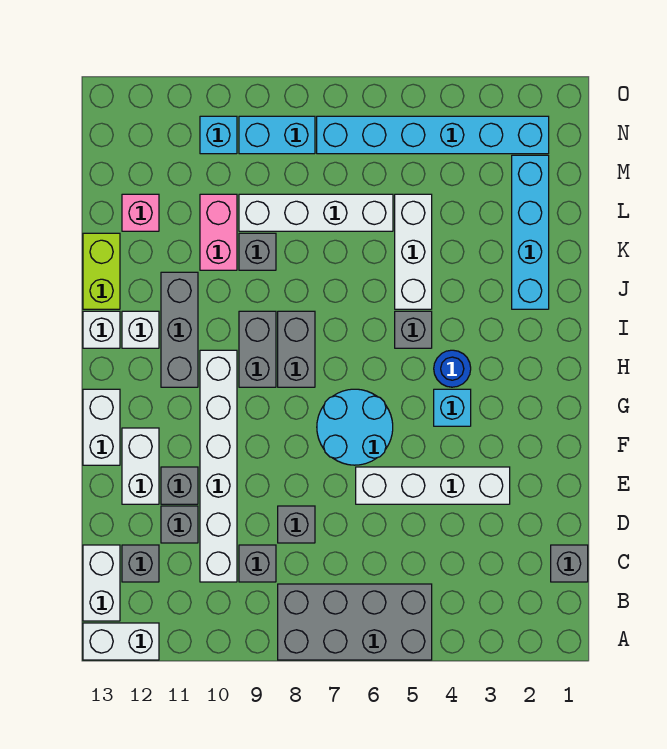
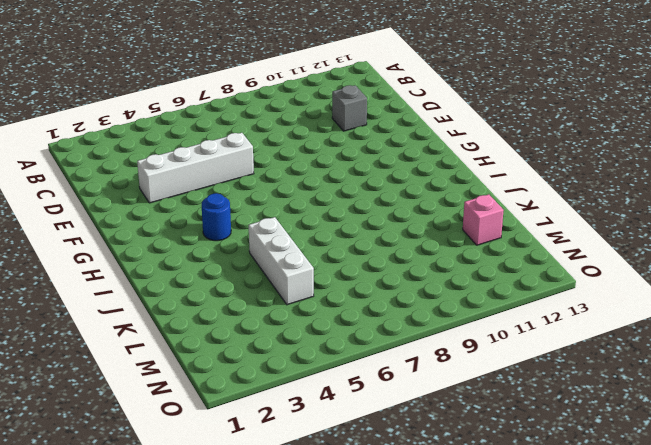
none -> grey brick A5:B8 level 1
none -> white brick A12:A13 level 1
none -> white brick B13:C13 level 1
none -> grey brick C1 level 1

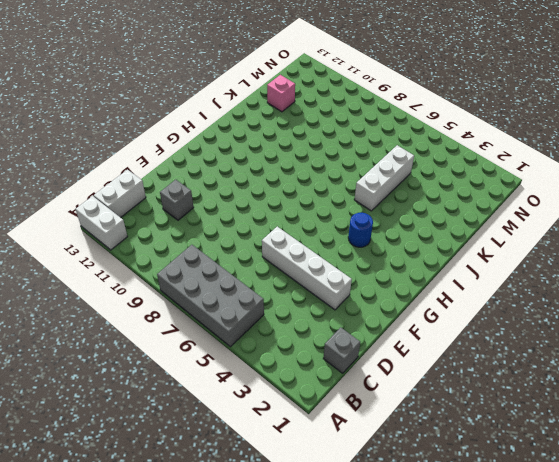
none -> grey brick C9 level 1
none -> white brick C10:H10 level 1
none -> grey brick C12 level 1
none -> grey brick D8 level 1

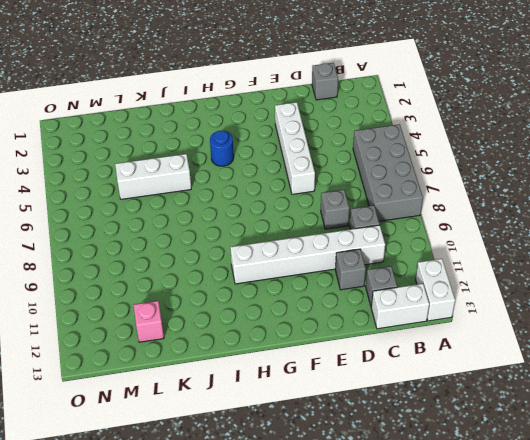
none -> grey brick E11 level 1
none -> white brick E12:F12 level 1
none -> cyan round brick F6:G7 level 1
none -> white brick F13:G13 level 1

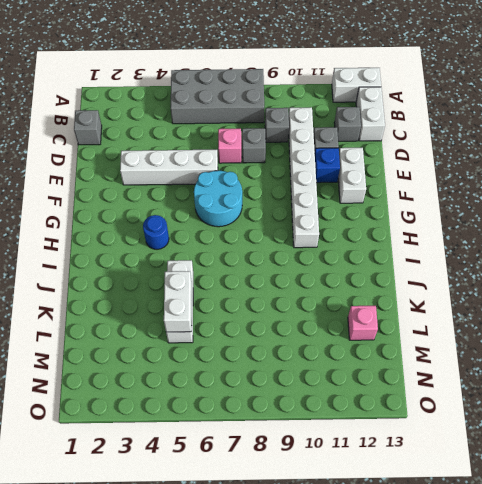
pink brick D7 level 1 -> none
blue brick E11 level 1 -> grey brick E11 level 1
white brick K5:L5 level 2 -> white brick F13:G13 level 1
none -> cyan brick G4 level 1
none -> grey brick H8:I8 level 1
none -> grey brick H9:I9 level 1
none -> grey brick H11:J11 level 1

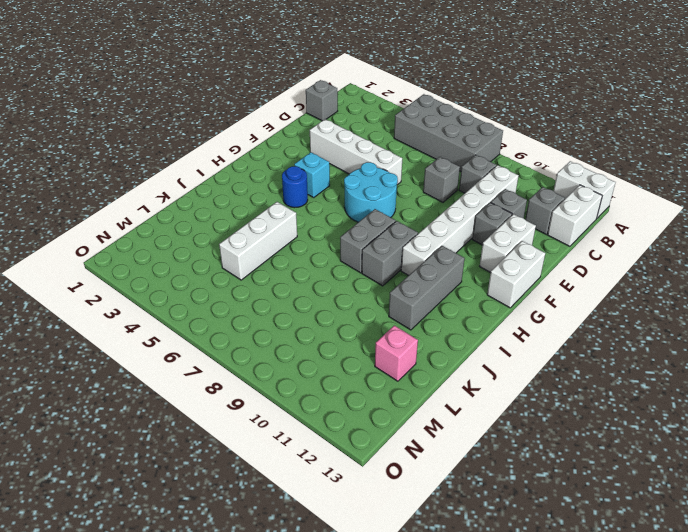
none -> grey brick I5 level 1
none -> white brick I12 level 1
none -> white brick I13 level 1
none -> cyan brick J2:M2 level 1

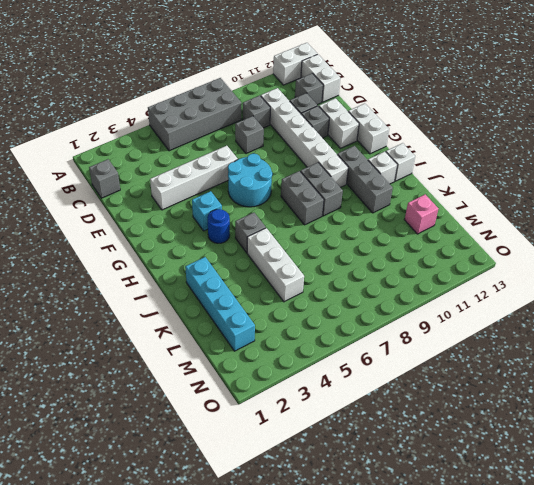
none -> lime brick J13:K13 level 1
none -> grey brick K9 level 1
none -> pink brick K10:L10 level 1
none -> white brick L6:L9 level 1

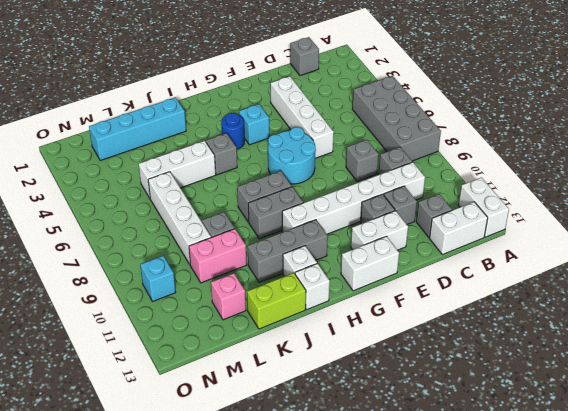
none -> cyan brick N2:N7 level 1
none -> cyan brick N8:N9 level 1

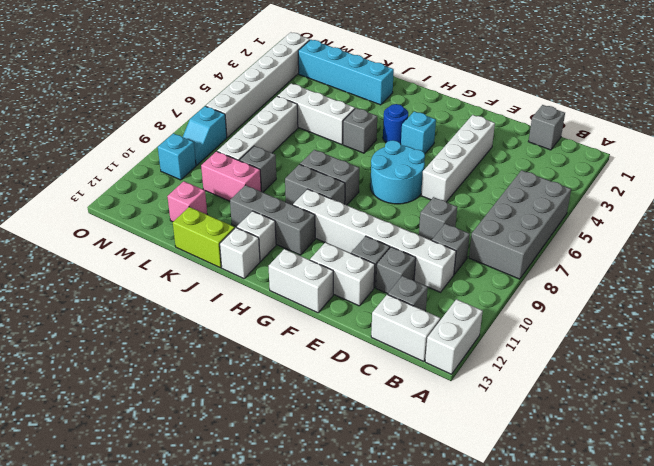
white brick N2:N7 level 1 -> cyan brick N2:N7 level 1
cyan slope N8:N9 level 1 top 8 -> cyan brick N8:N9 level 1

